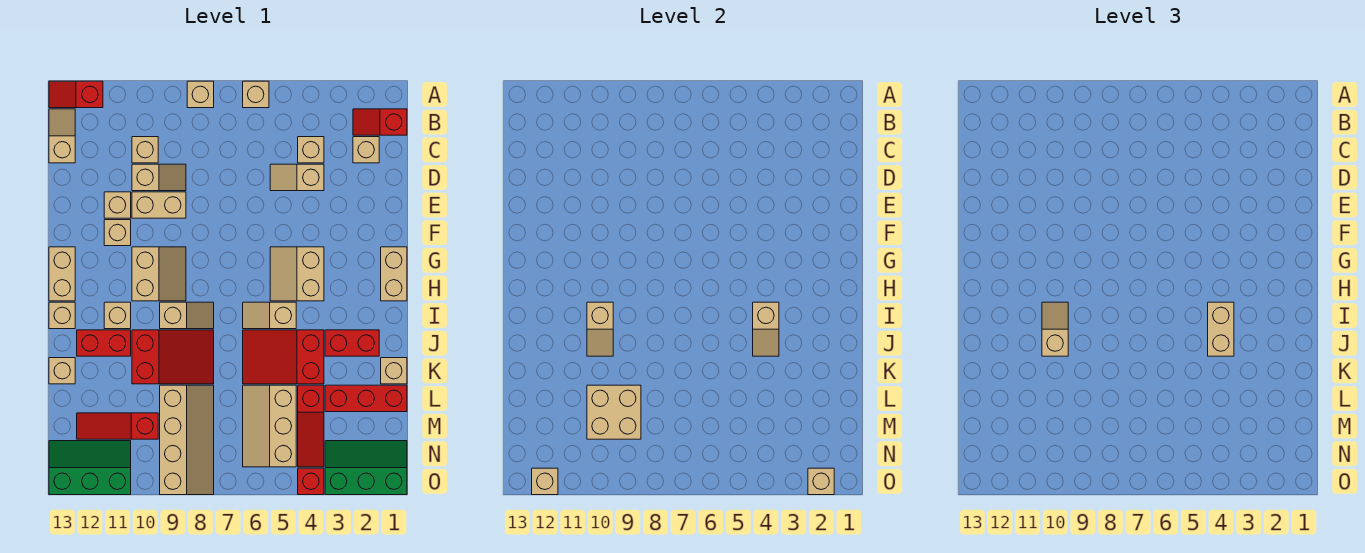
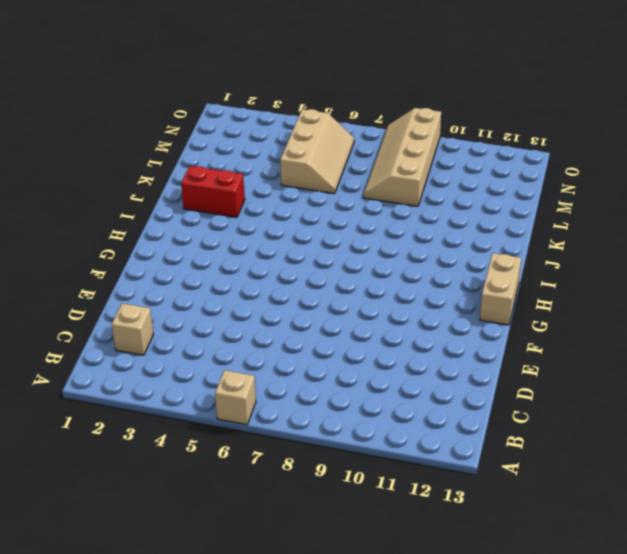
none -> tan brick A8 level 1
none -> red slope A12:A13 level 1 top 12
none -> red slope B1:B2 level 1 top 1
none -> tan slope B13:C13 level 1 top C

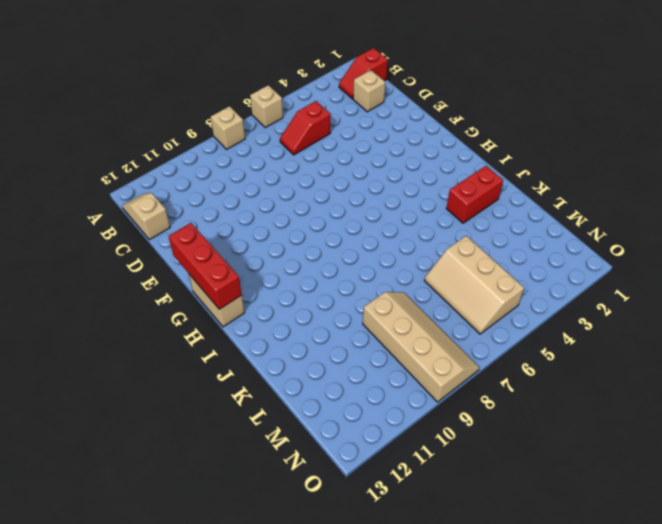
red slope C5:C6 level 1 top 5 -> red slope A12:A13 level 1 top 12
red brick F13:H13 level 2 -> red brick L1:L3 level 1
none -> tan brick C4 level 1
none -> tan brick C10 level 1
none -> tan slope D4:D5 level 1 top 4
none -> tan slope D9:D10 level 1 top 10

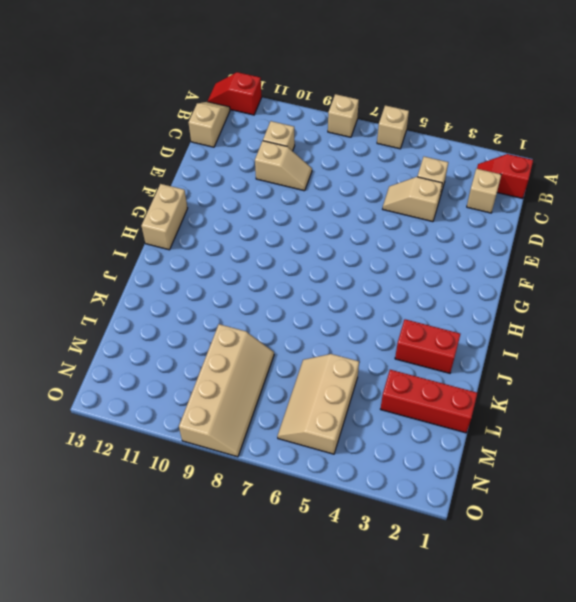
none -> tan brick E9:E10 level 1
none -> tan brick E11 level 1
none -> tan brick F11 level 1
none -> tan brick G1:H1 level 1

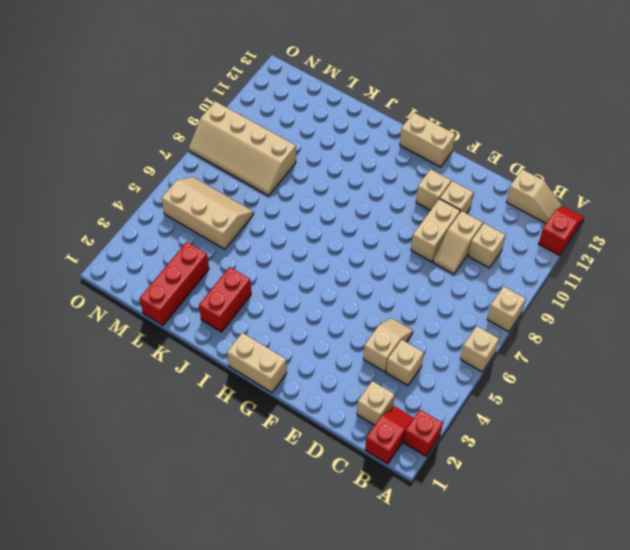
red brick A2 level 1 -> red brick O4 level 1
none -> tan slope G4:H5 level 1 top 4
none -> tan slope G9:H10 level 1 top 10
none -> tan slope I5:I6 level 1 top 5
none -> tan slope I8:I9 level 1 top 9

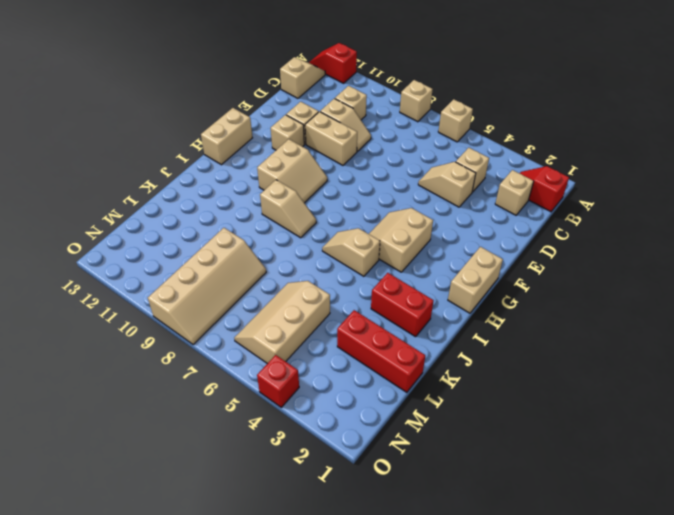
none -> tan brick I11 level 1
none -> tan brick I13 level 1
none -> red slope J4:K6 level 1 top 4
none -> red slope J8:K10 level 1 top 10

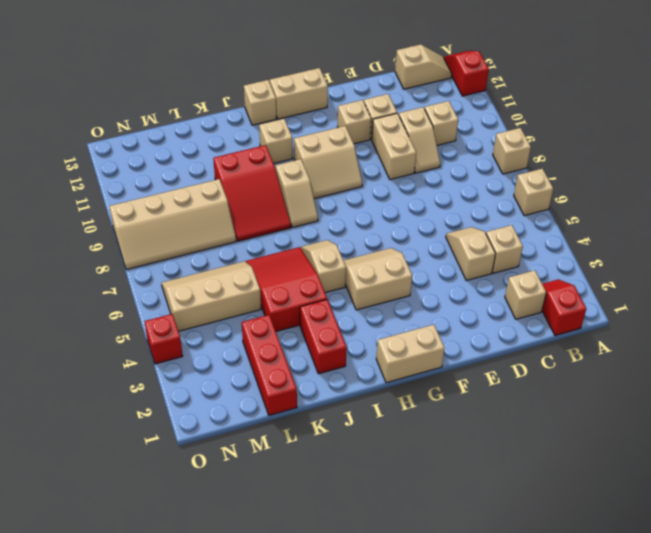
none -> red brick J11:J12 level 1
none -> tan brick K1 level 1
none -> tan brick K13 level 1
none -> red slope L4:N4 level 1 top L

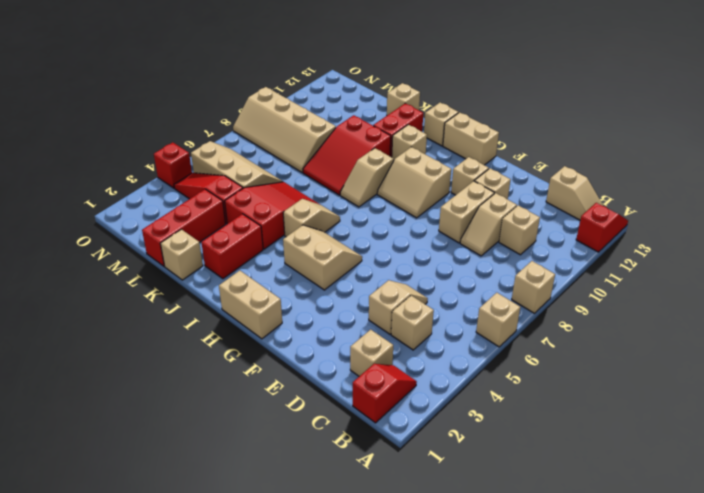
none -> red slope M10:M12 level 1 top 10
none -> green slope N1:O3 level 1 top O
none -> green slope N11:O13 level 1 top O
none -> tan slope I4:J4 level 2 top I

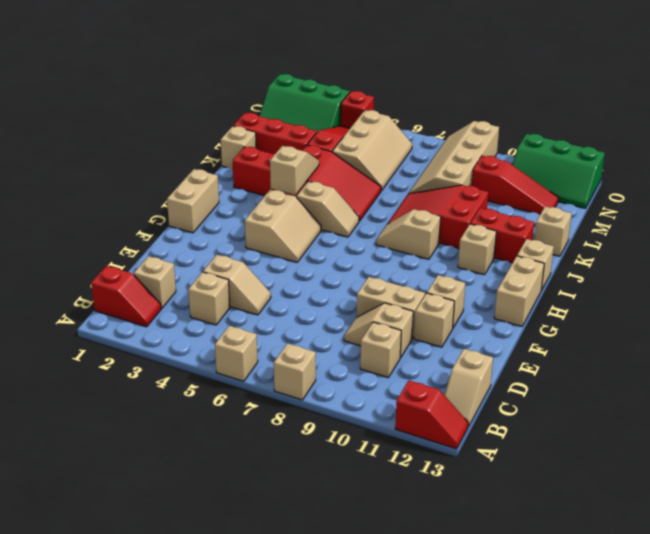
none -> tan slope G9:H10 level 1 top 10
none -> tan slope I10:J10 level 2 top I
none -> tan brick L9:M10 level 2
none -> tan brick O2 level 2

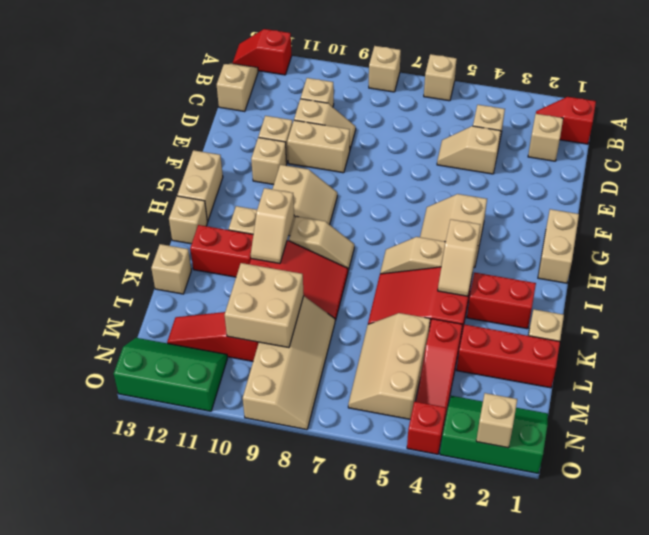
none -> tan brick O12 level 2
none -> tan brick I4:J4 level 3
none -> tan slope I10:J10 level 3 top J

